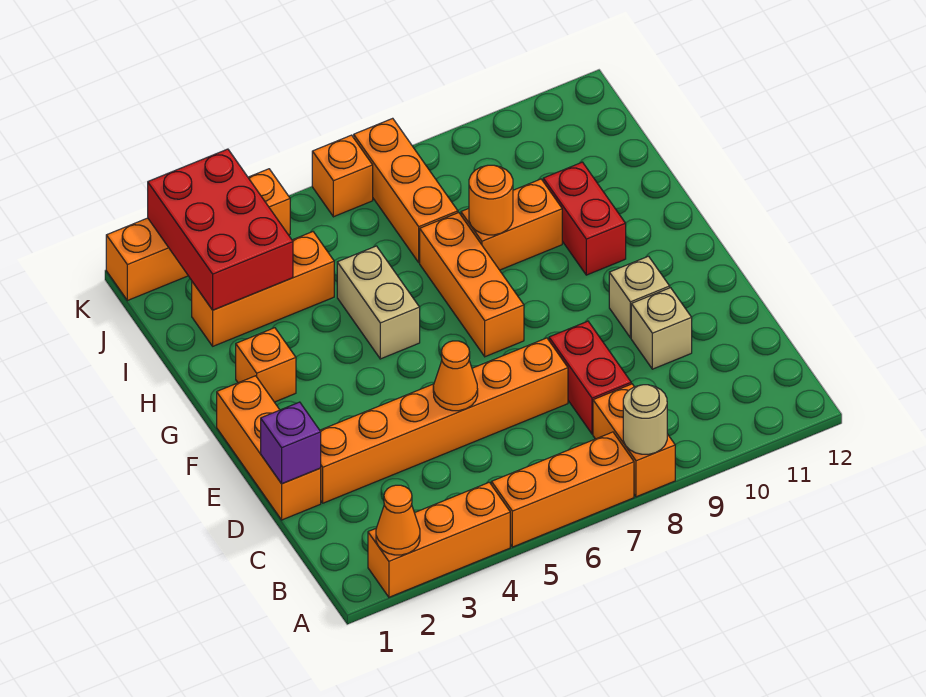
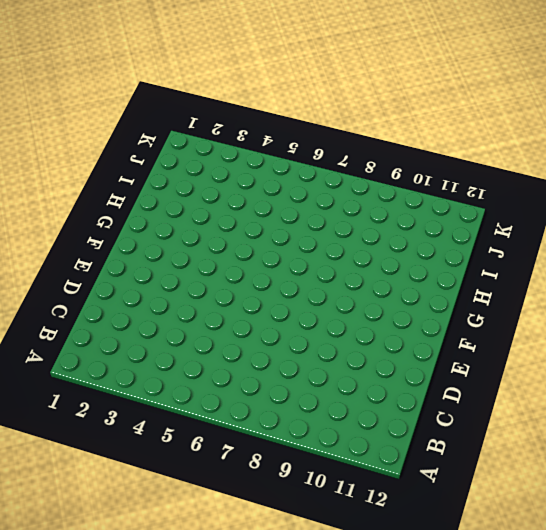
none -> orange brick A2:A4 level 1
none -> orange brick A5:A7 level 1
none -> orange brick A8:B8 level 1

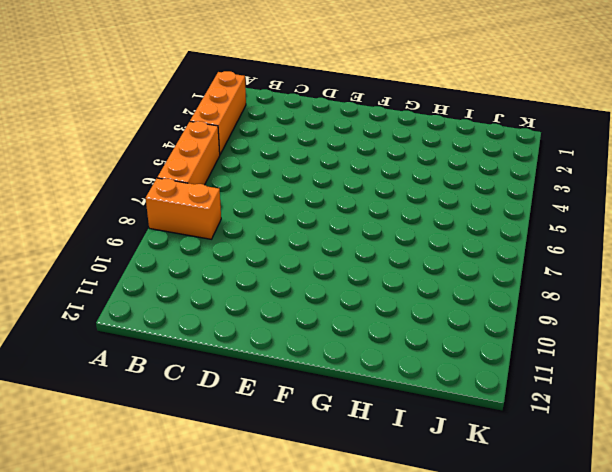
none -> red brick C8:D8 level 1
none -> orange brick D1:F1 level 1
none -> orange brick D2:D7 level 1

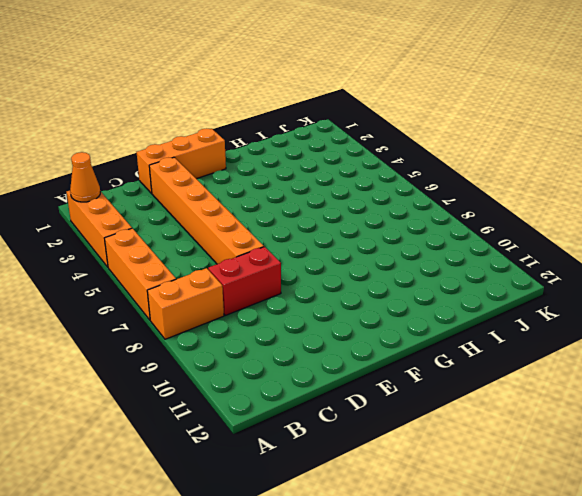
none -> tan brick D10 level 1
none -> tan brick E10 level 1
none -> orange brick F7:H7 level 1

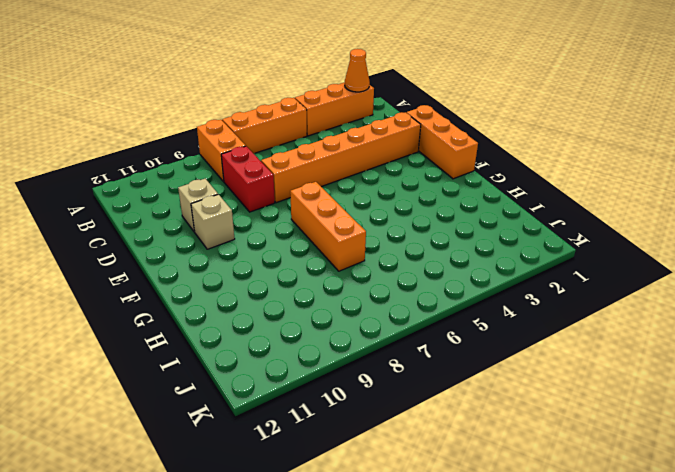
none -> orange brick G2 level 1
none -> tan brick G5:H5 level 1
none -> red brick G10:H10 level 1

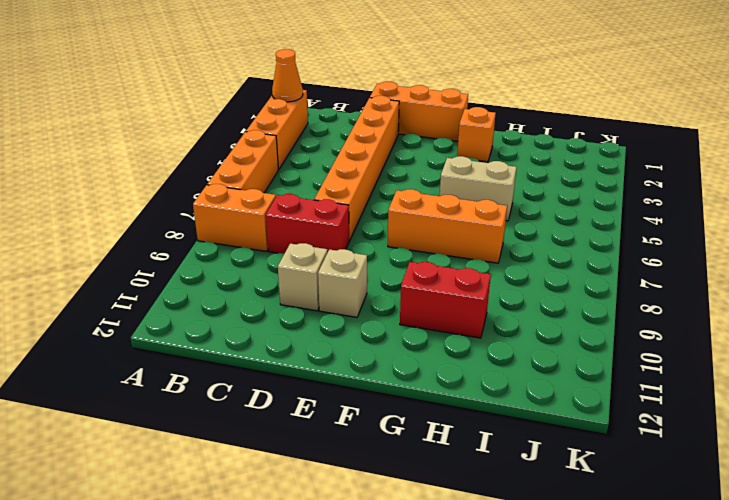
none -> orange brick H8:H9 level 1
none -> orange brick I2:I4 level 1
none -> orange brick I7:K7 level 1

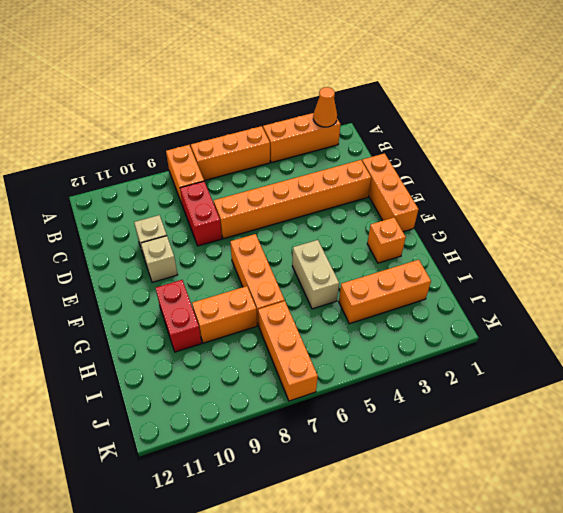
none -> orange brick K1:K4 level 1
none -> orange brick K6 level 1
none -> tan round brick A8 level 2

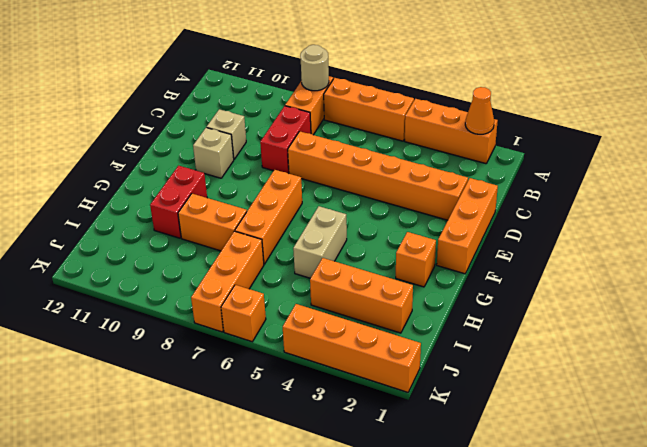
none -> purple brick D1 level 2
none -> orange cone D5 level 2
none -> orange round brick H8 level 2

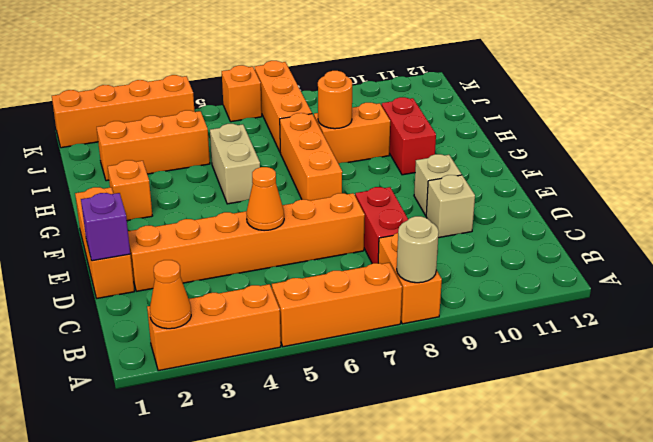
none -> red brick I2:K3 level 2

